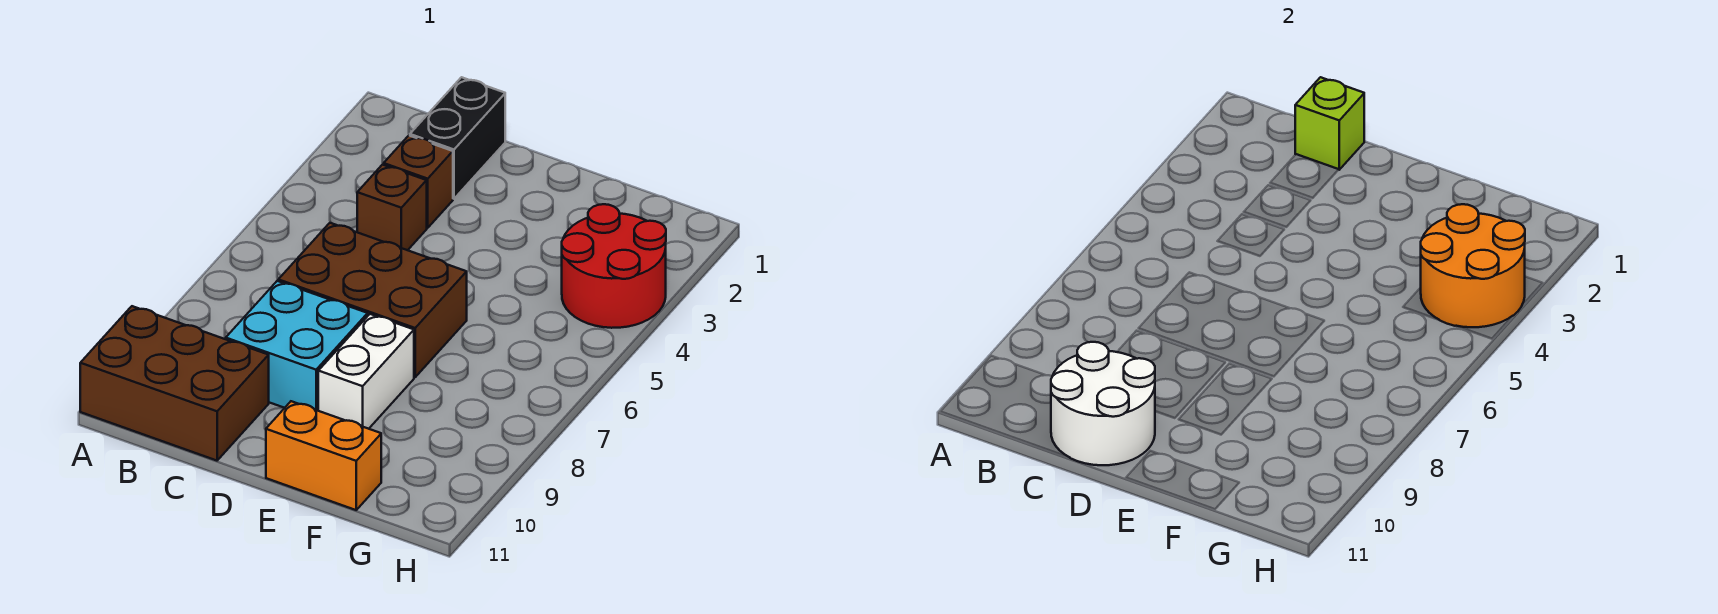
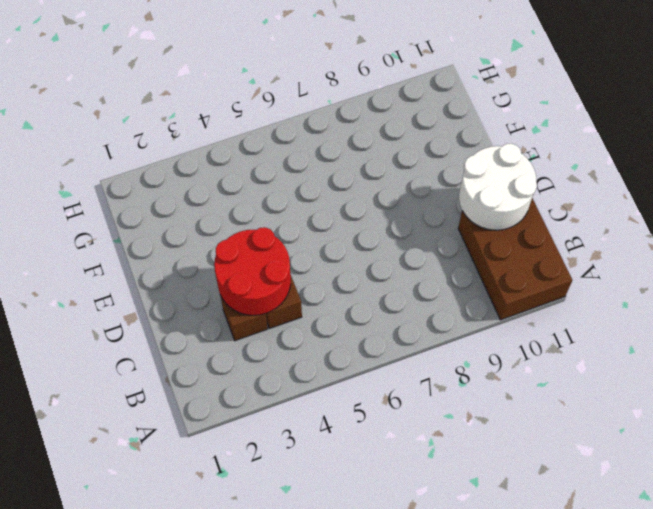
red round brick C3:D4 level 2 -> red round brick G3:H4 level 1
none -> black brick C1:C2 level 1
none -> brown brick C6:E7 level 1
none -> cyan brick C8:D9 level 1

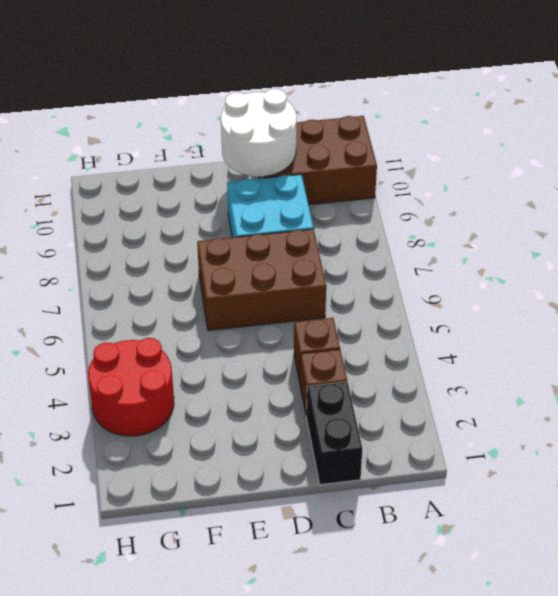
none -> white brick E8:E9 level 1
none -> orange brick E11:F11 level 1
none -> lime brick C1 level 2

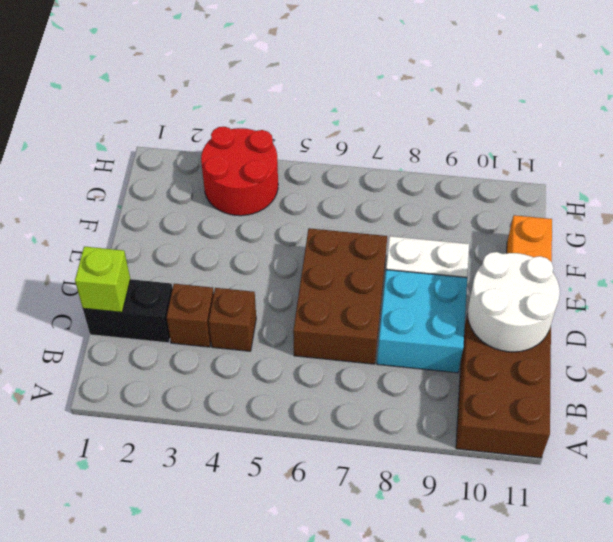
none -> orange round brick G3:H4 level 2

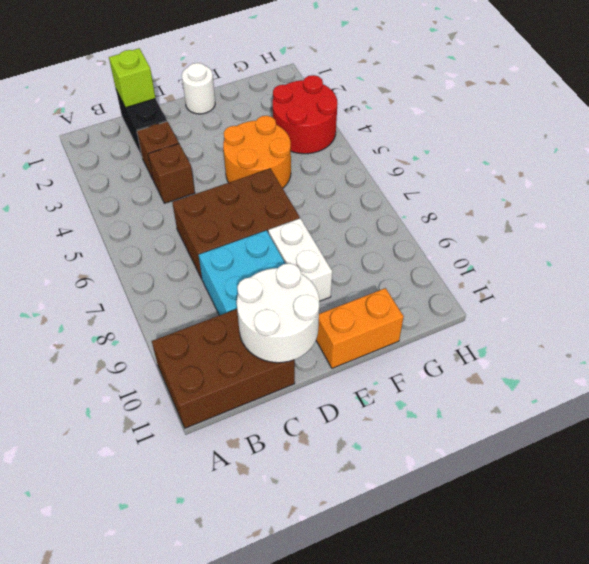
white round brick E1 level 1 -> none
orange round brick E4:F5 level 1 -> orange round brick G3:H4 level 2

